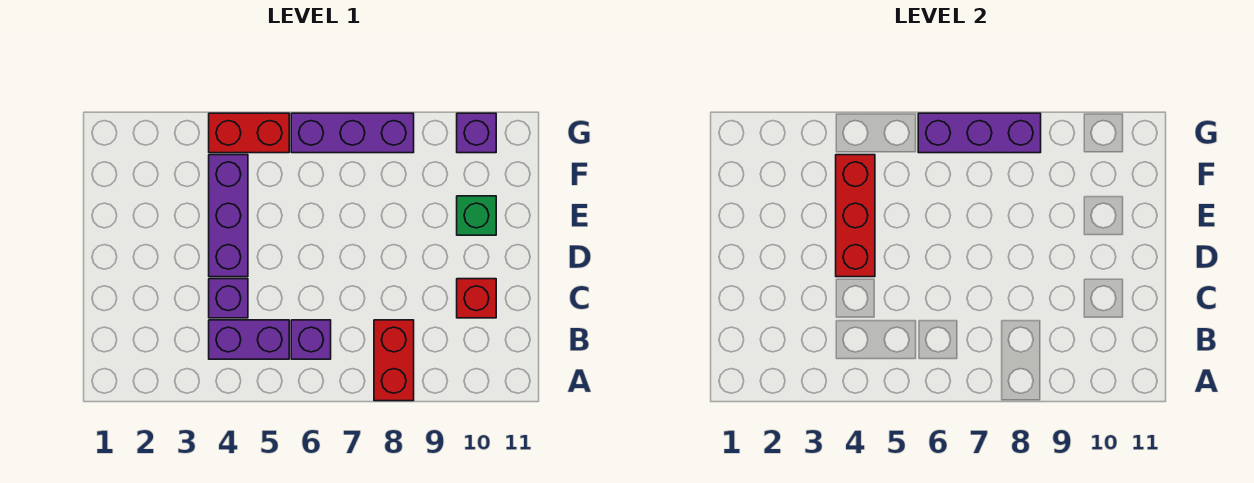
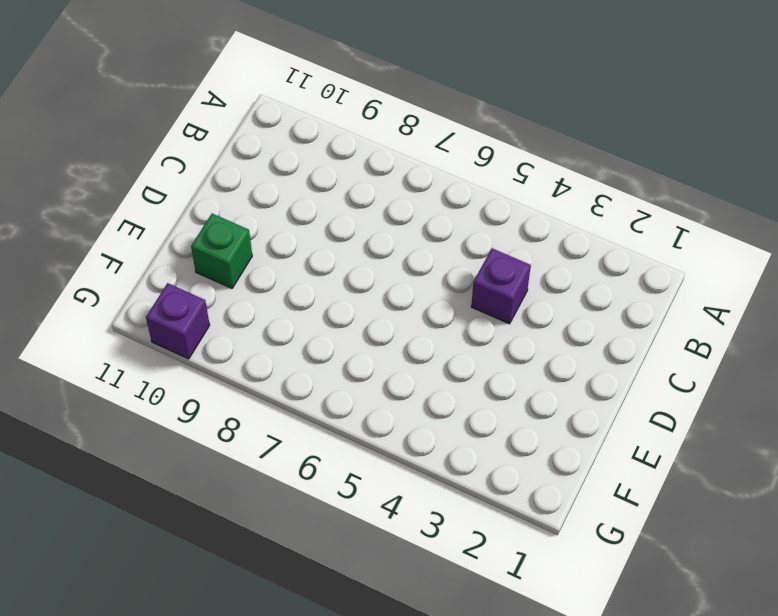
none -> red brick A8:B8 level 1
none -> purple brick B4:B5 level 1
none -> purple brick B6 level 1

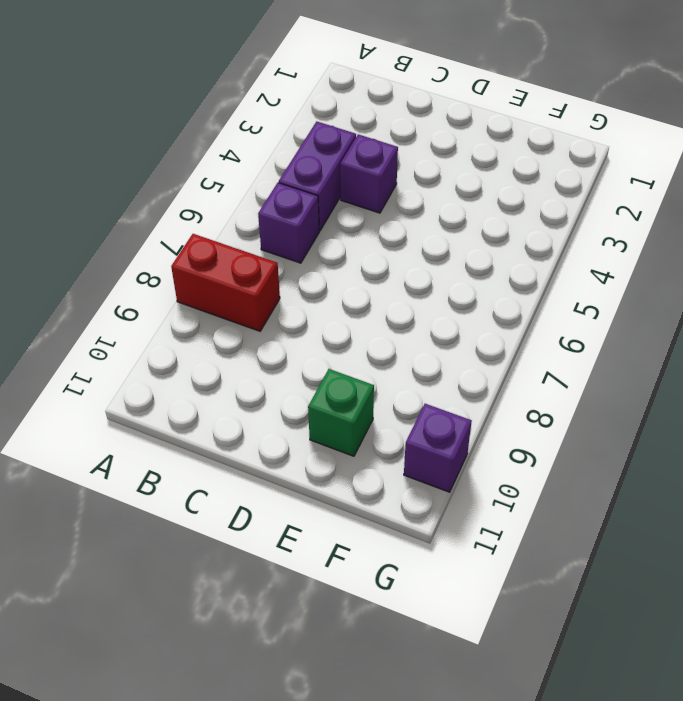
none -> red brick C10 level 1
none -> purple brick D4:F4 level 1
none -> red brick G4:G5 level 1

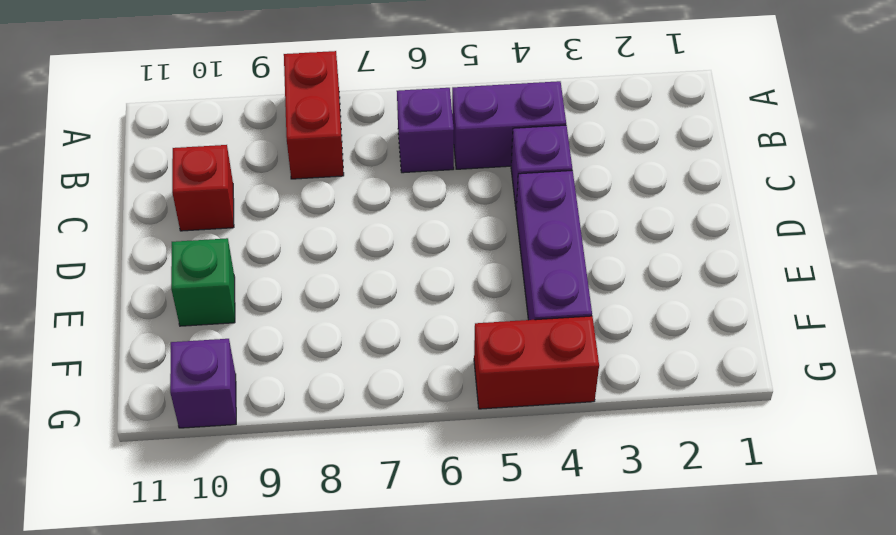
none -> purple brick G6:G8 level 1
none -> red brick D4:F4 level 2
none -> purple brick G6:G8 level 2

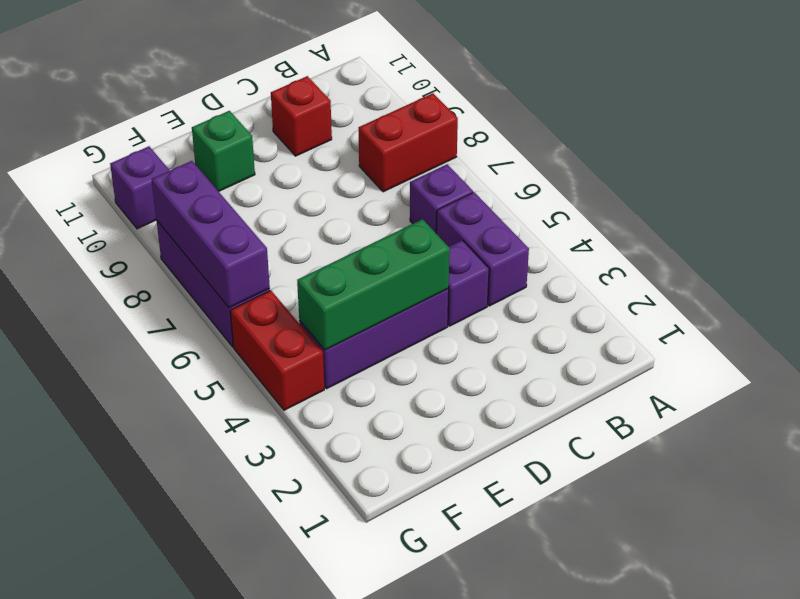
green brick D4:F4 level 2 -> red brick D4:F4 level 2

